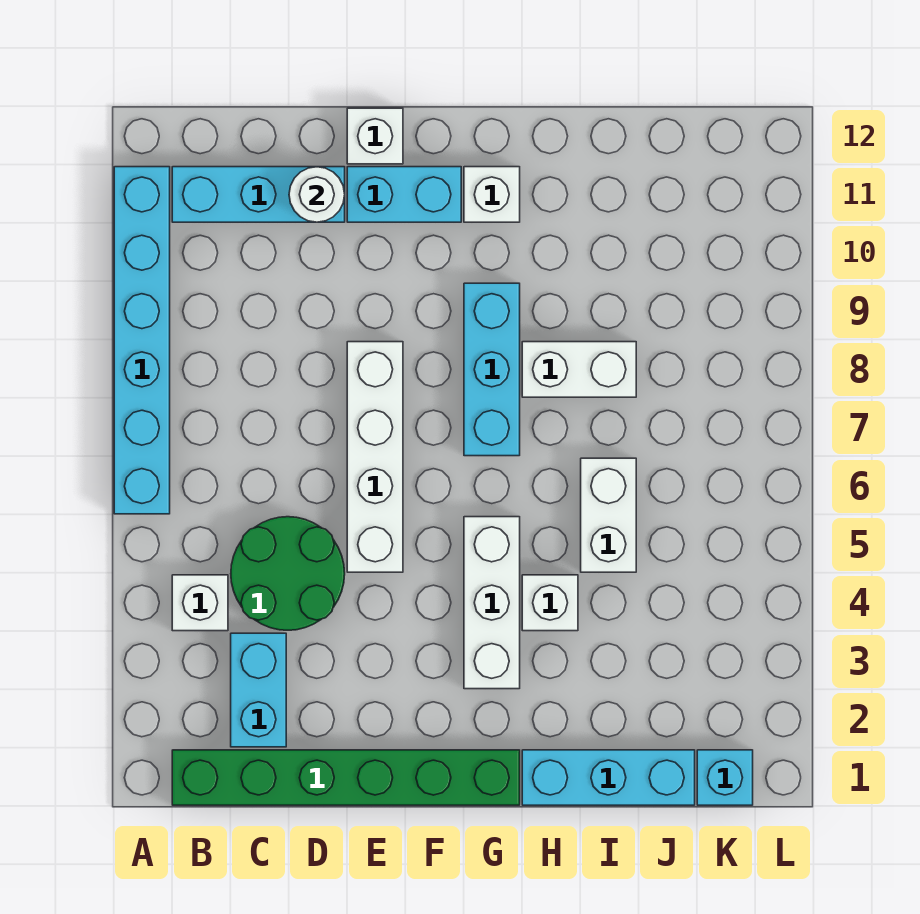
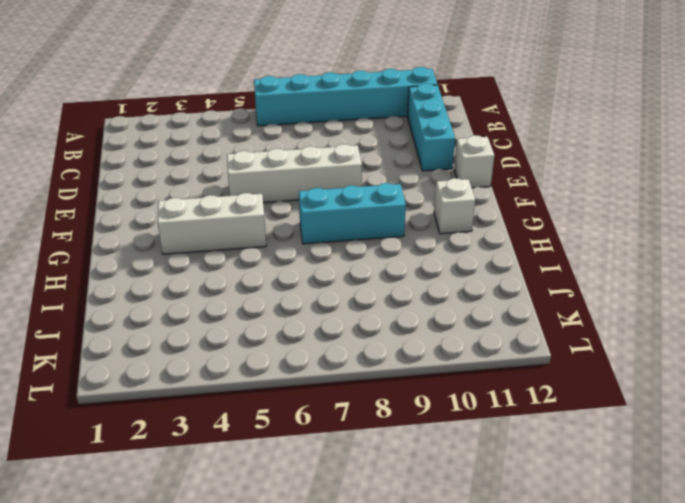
none -> green brick B1:G1 level 1
none -> white brick B4 level 1
none -> cyan brick C2:C3 level 1

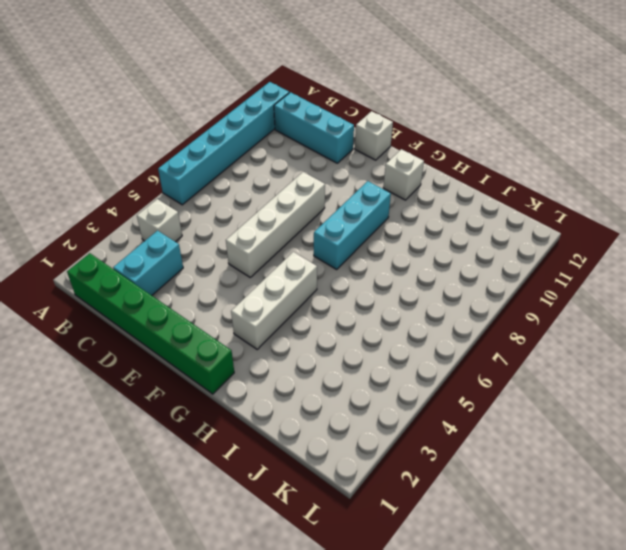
none -> green round brick C4:D5 level 1
none -> cyan brick E11:F11 level 1
none -> cyan brick H1:J1 level 1

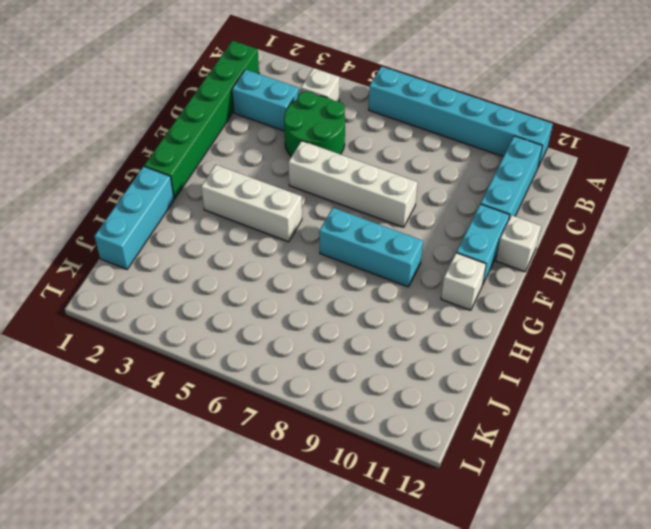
none -> white brick H4 level 1
none -> white brick H8:I8 level 1
none -> white brick I5:I6 level 1

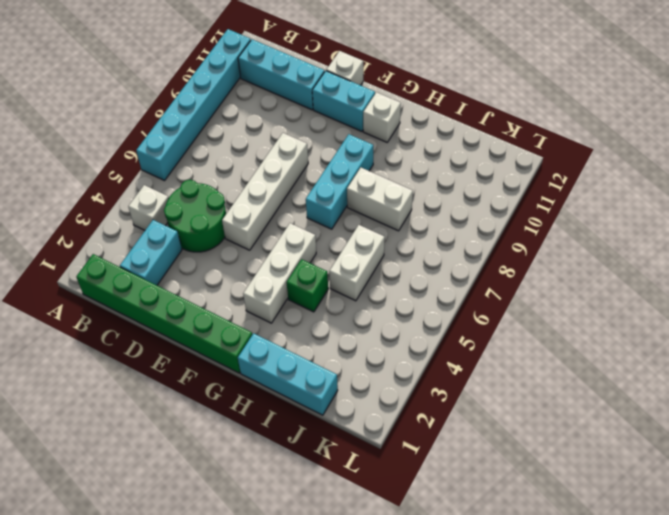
green brick H4 level 1 -> white brick H4 level 1
none -> cyan brick K1 level 1
none -> white round brick D11 level 2

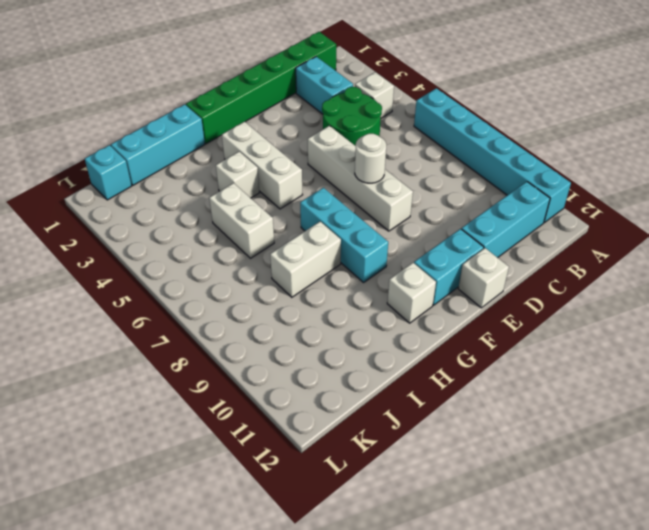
white round brick E7 level 2 -> white round brick D11 level 2

